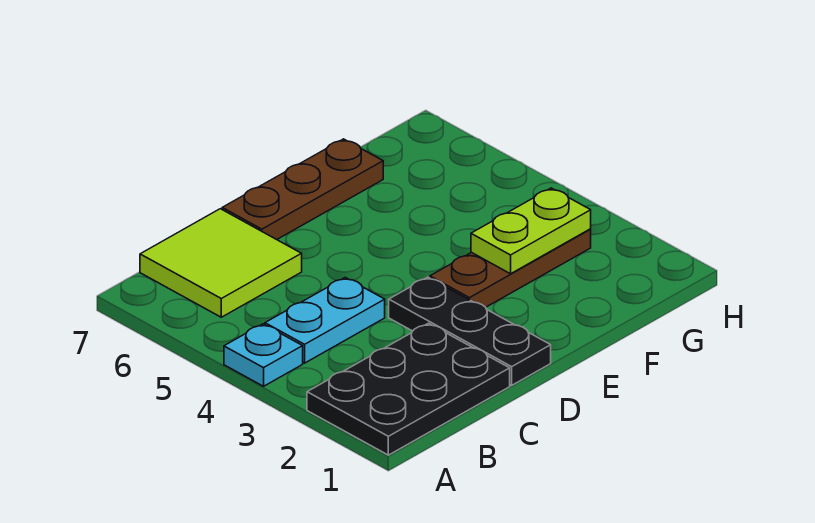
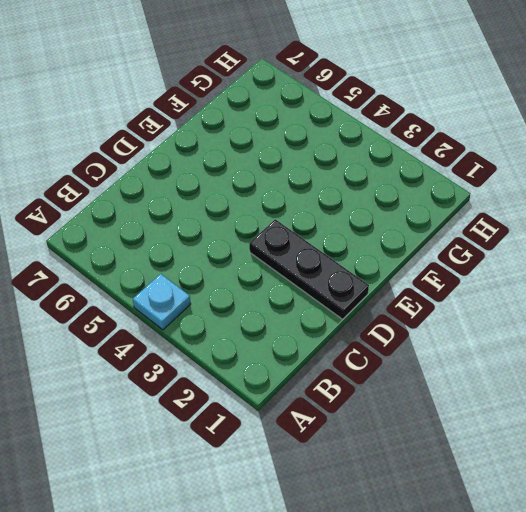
none -> black plate A1:C2 level 1
none -> cyan plate B4:C4 level 1

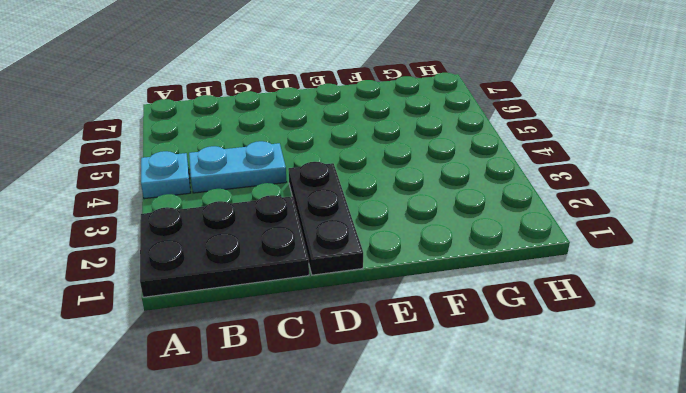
none -> lime tile B6:C7 level 1
none -> brown plate D7:F7 level 1

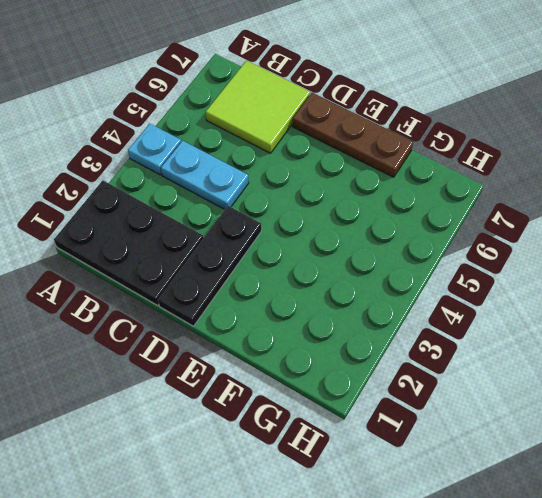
none -> brown plate E3:G3 level 1
none -> lime plate F3:G3 level 2

